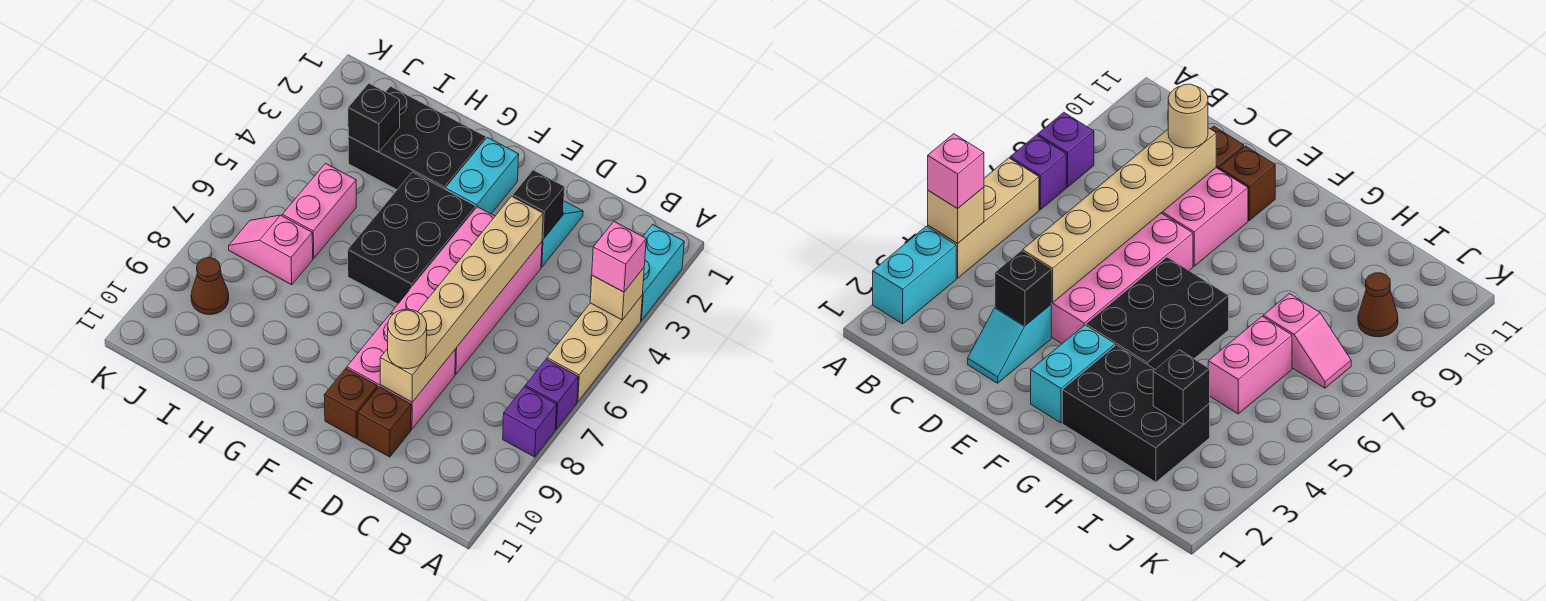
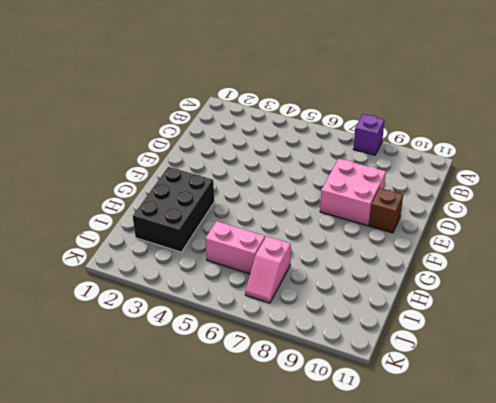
none -> cyan brick A2:A3 level 1
none -> tan brick A4:A6 level 1
none -> purple brick A7 level 1

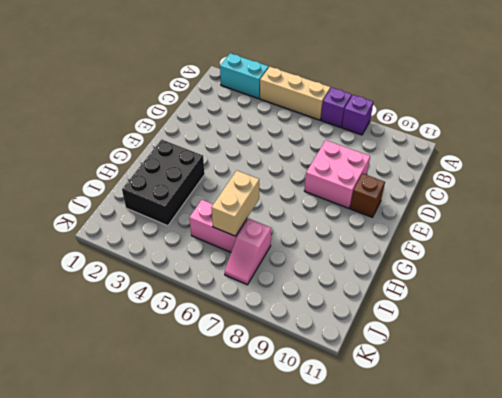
tan brick H6:I6 level 2 -> none
none -> cyan slope D2:D3 level 1 top 3
none -> pink brick D4:E7 level 1
none -> brown brick D10 level 1

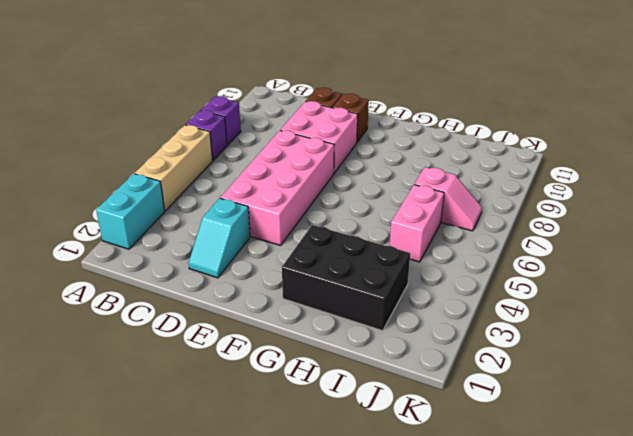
none -> cyan brick F2:F3 level 1
none -> black brick F4:G6 level 1
none -> brown cone J9 level 1

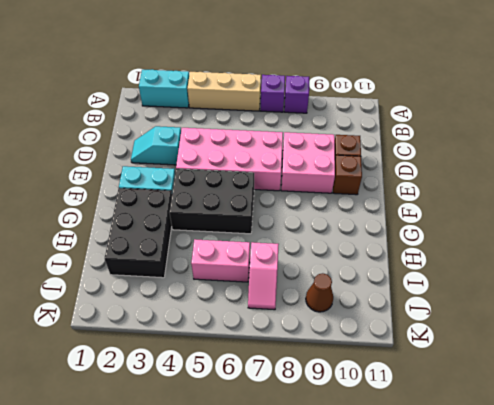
none -> tan brick A4 level 2
none -> black brick D3 level 2
none -> tan brick D4:D9 level 2

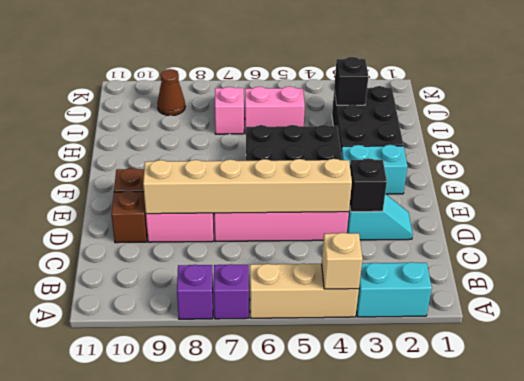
none -> pink brick A4 level 3
none -> tan round brick D9 level 3

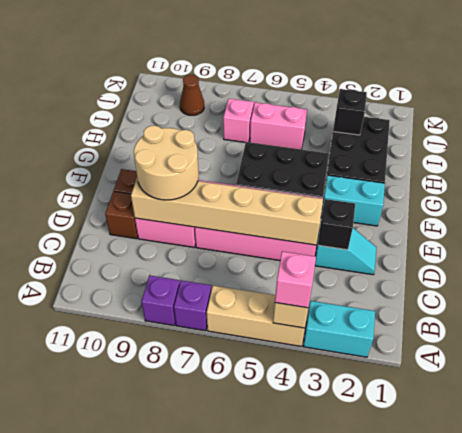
tan round brick D8:E9 level 3 -> tan round brick D9 level 3

